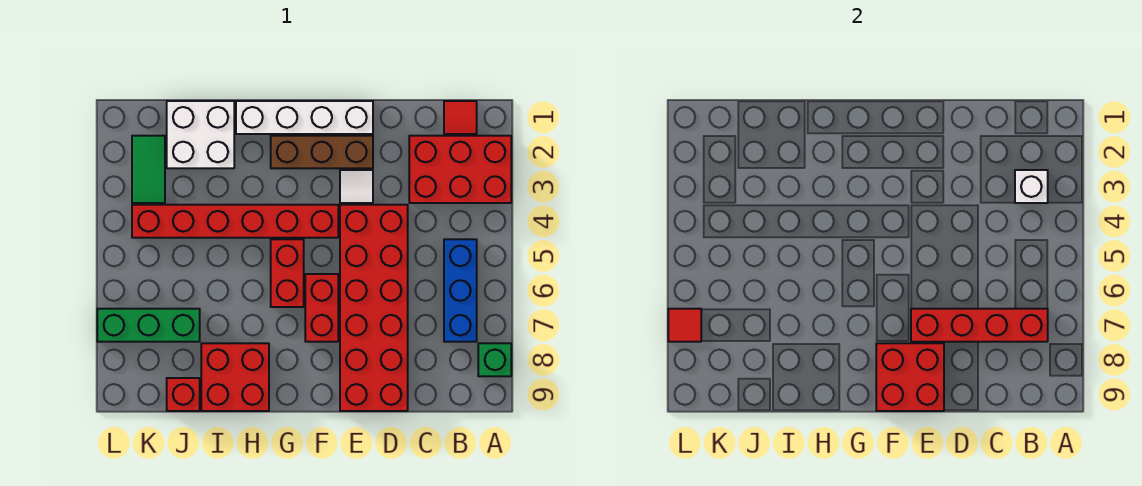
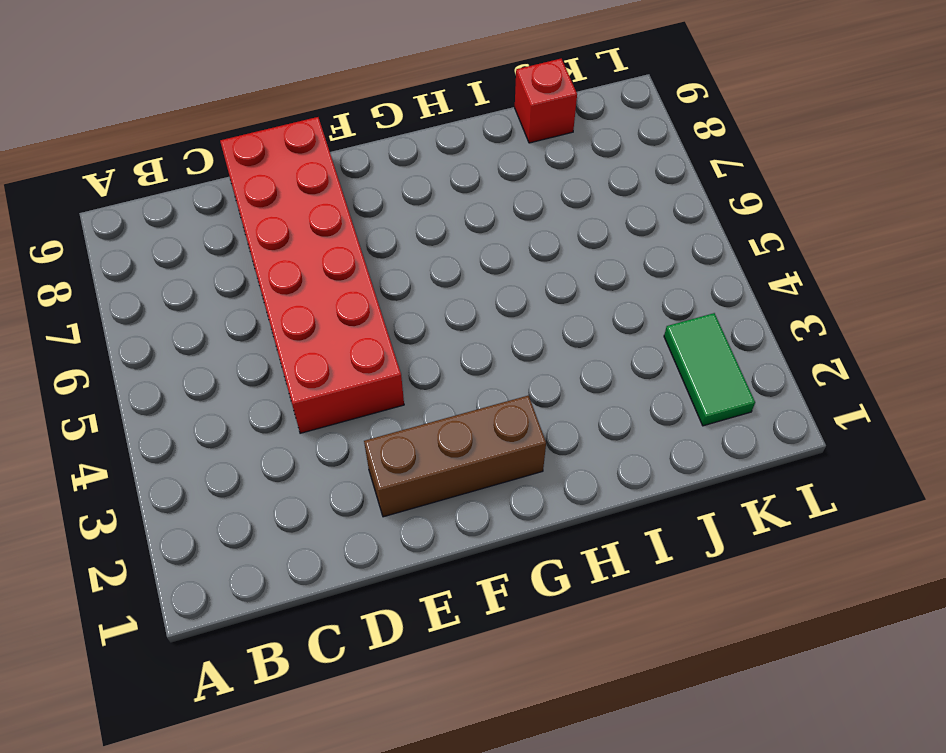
none -> red brick A2:C3 level 1
none -> green brick A8 level 1
none -> red tile B1 level 1

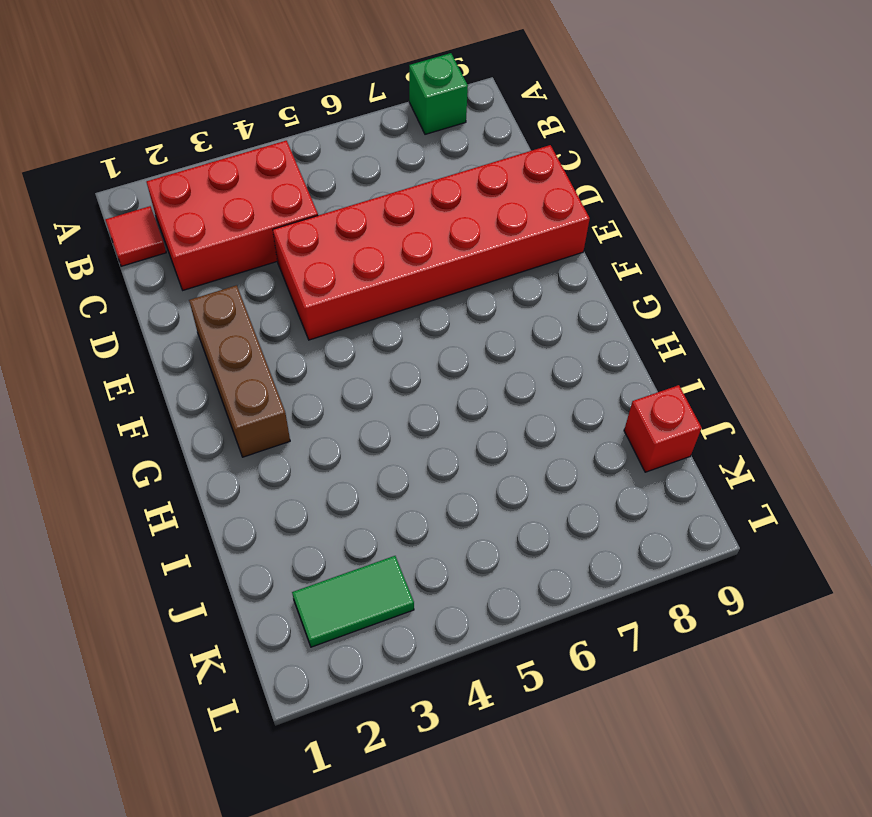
red brick B2:C4 level 1 -> red brick A2:C3 level 1
none -> blue brick B5:B7 level 1
none -> white brick E1:H1 level 1
none -> white tile E3 level 1

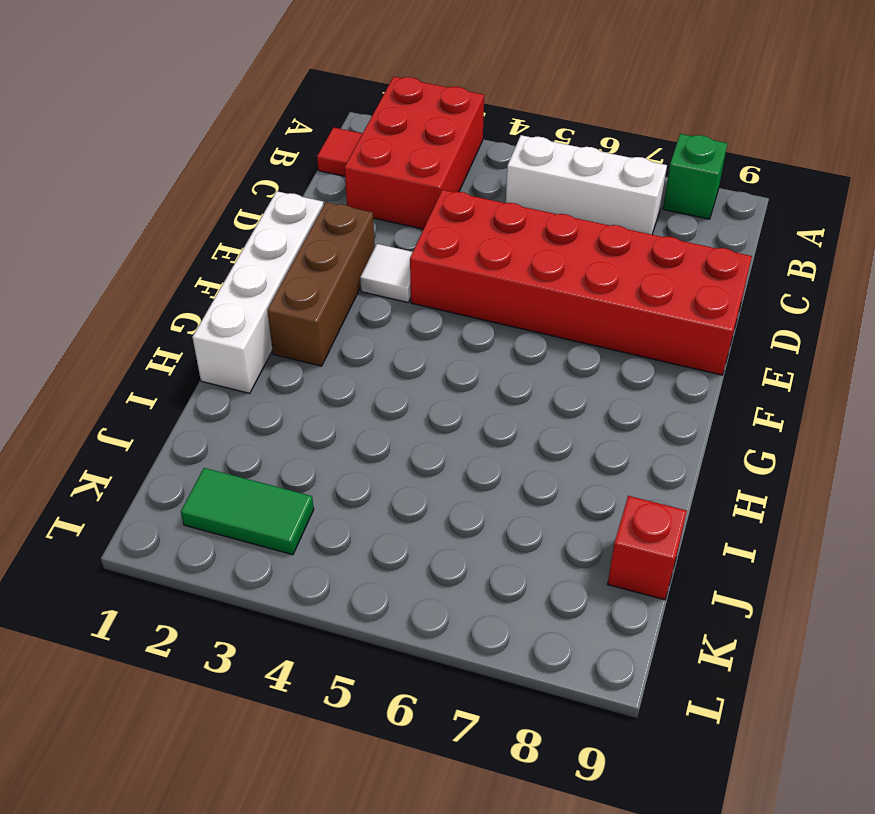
white brick B5:B7 level 1 -> blue brick B5:B7 level 1
none -> red brick F4:K4 level 1
none -> red brick F6:F7 level 1
none -> red brick G5:G6 level 1

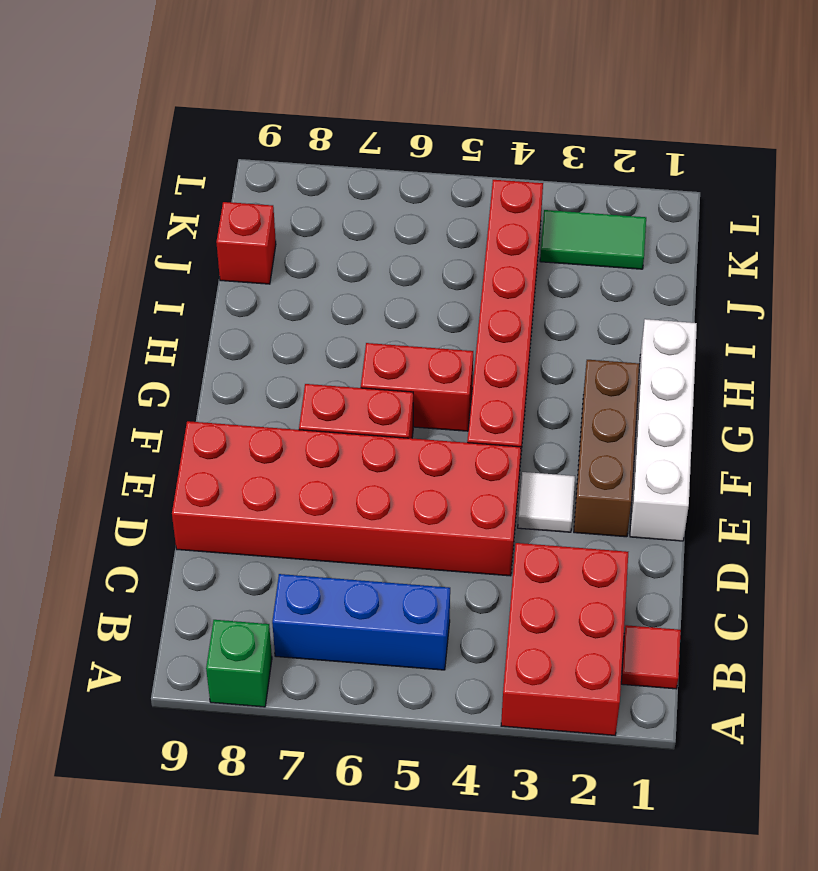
none -> red brick H8:I9 level 1
none -> white brick I1:J2 level 1
none -> green brick J7:L7 level 1

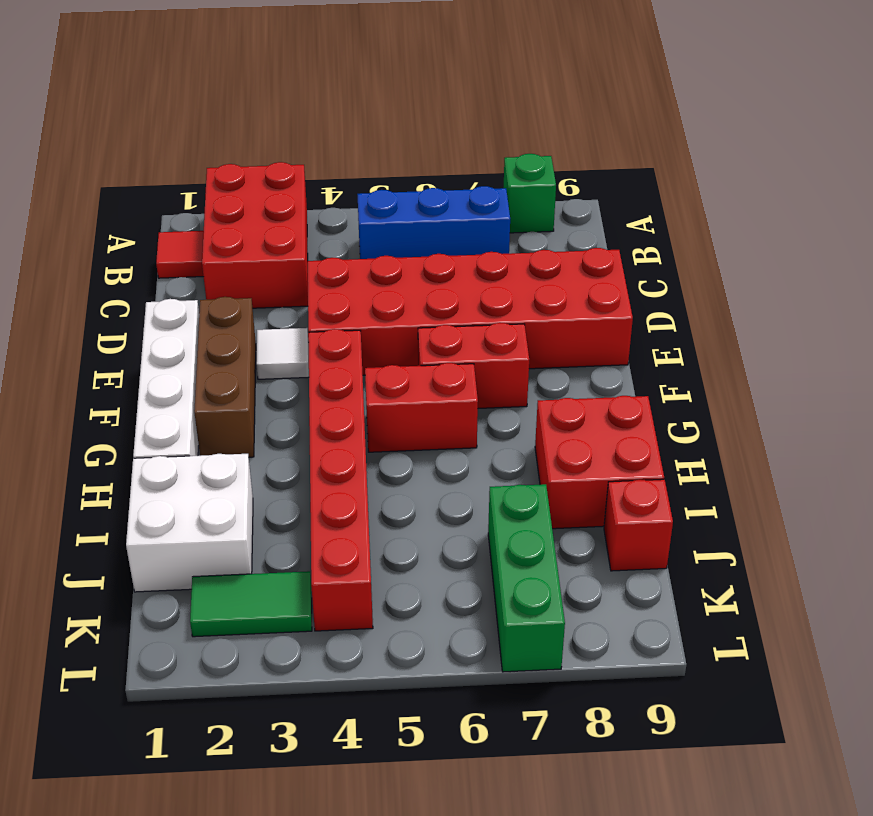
none -> white brick B3 level 2
none -> red brick B7:E7 level 2
none -> red brick E8:F9 level 2

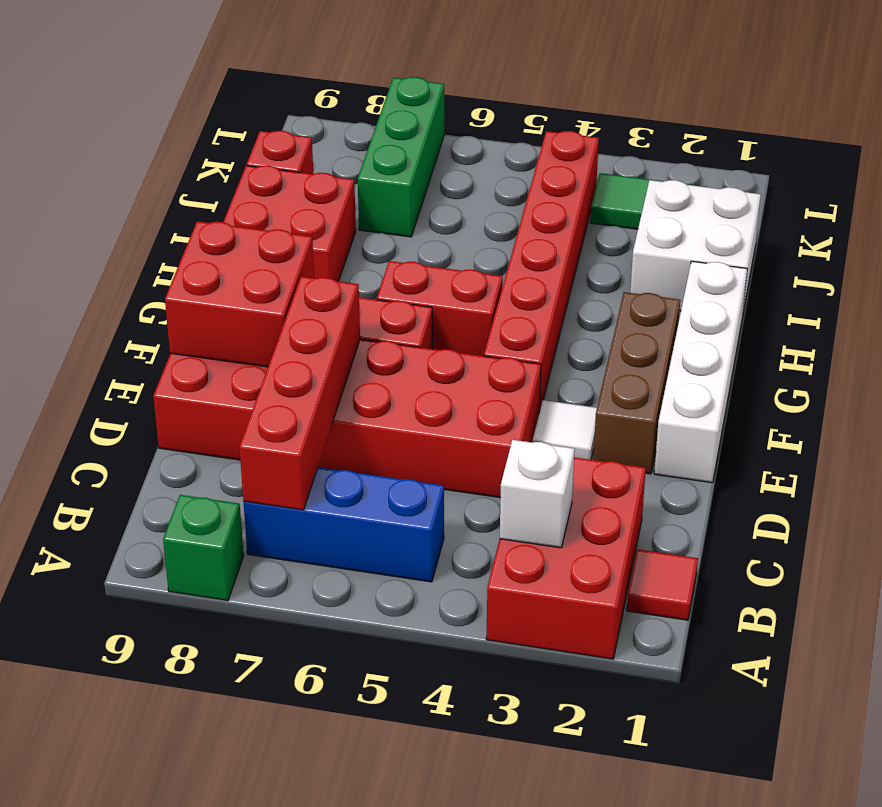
none -> red tile L7 level 2

